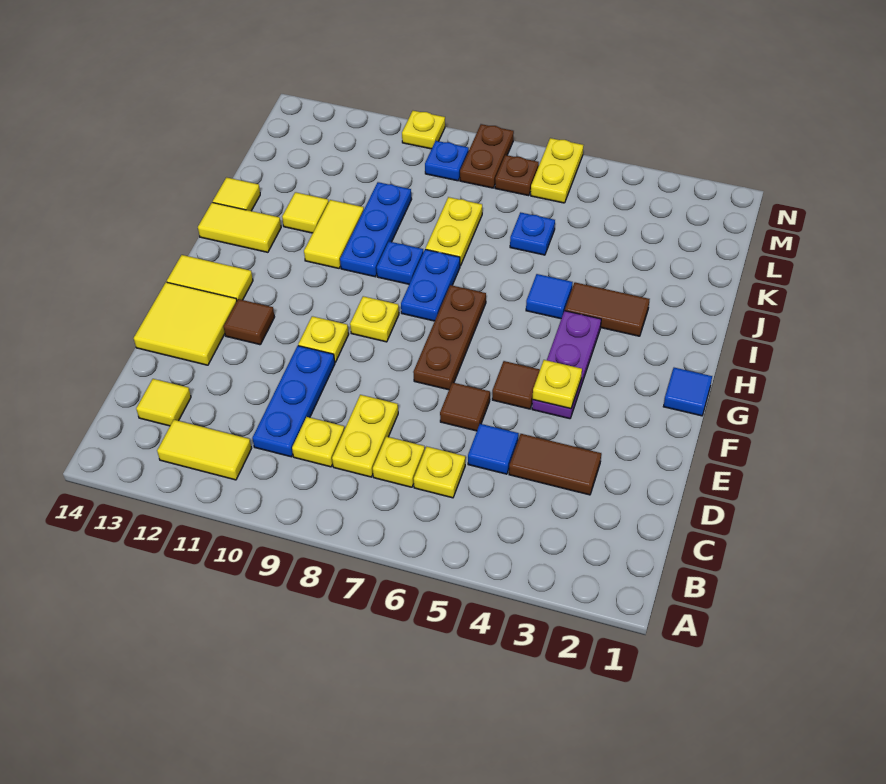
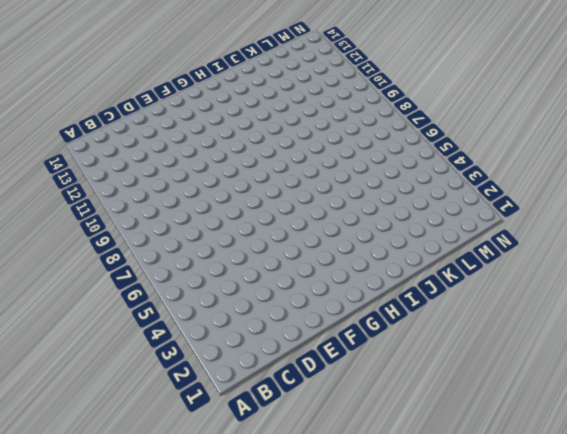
none -> yellow tile B11:B12 level 1
none -> yellow plate C6 level 1
none -> yellow plate C7 level 1
none -> yellow plate C8:D8 level 1

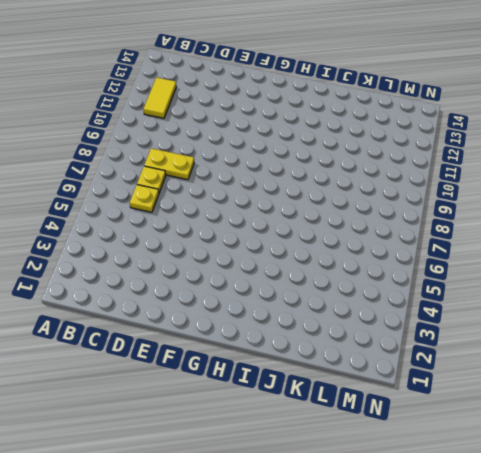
none -> yellow plate C9 level 1
none -> blue plate C10:E10 level 1
none -> yellow tile C13 level 1
none -> brown tile D3:D4 level 1

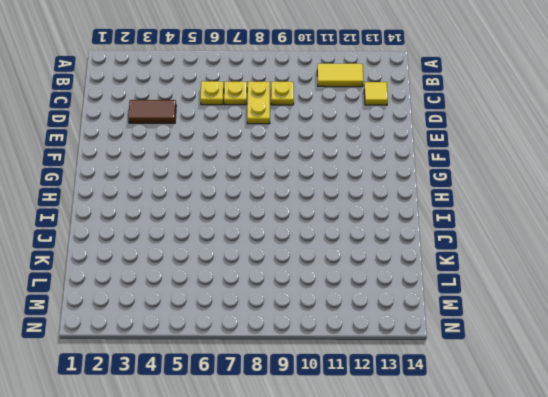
none -> blue plate C10:E10 level 1
none -> blue tile D5 level 1
none -> brown tile E6 level 1
none -> yellow tile E13:F14 level 1

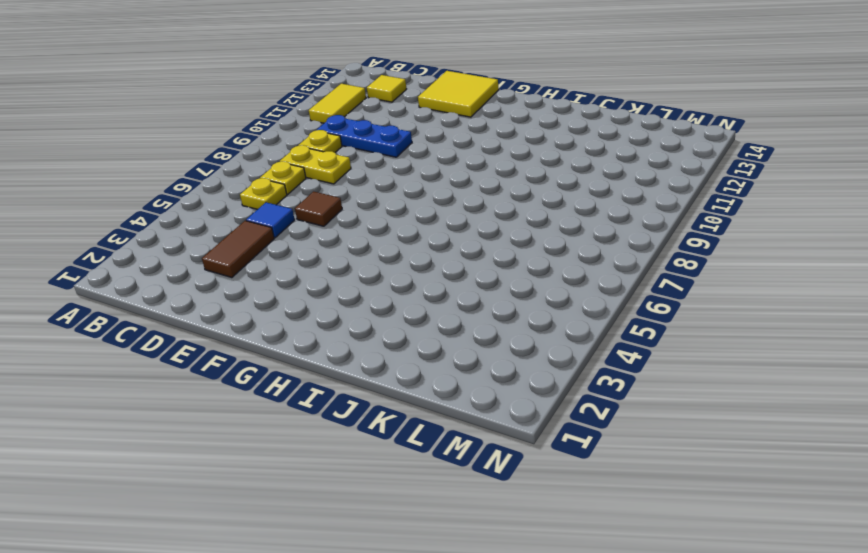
none -> purple plate F4:H4 level 1
none -> brown tile F5 level 1
none -> brown plate F7:H7 level 1
none -> yellow plate F10 level 1

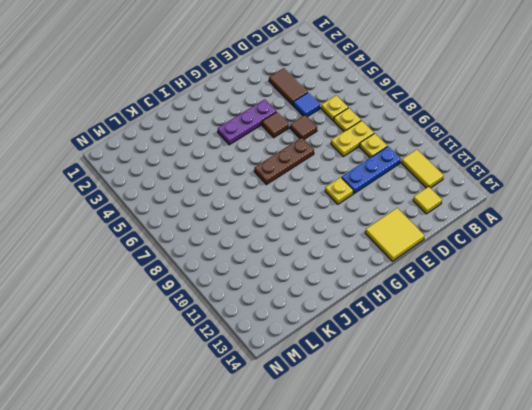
none -> brown tile F12 level 1
none -> blue tile G1 level 1
none -> yellow plate G9 level 1
none -> yellow tile G13:G14 level 1

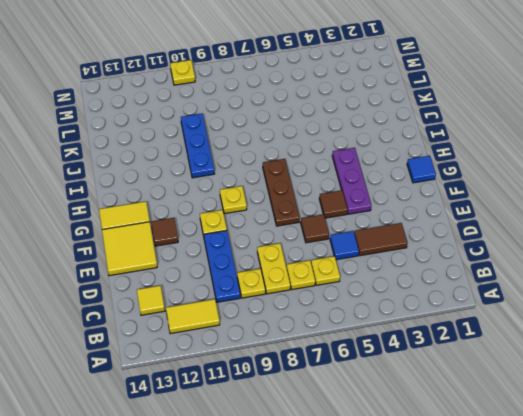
none -> blue plate H8:I8 level 1
none -> brown tile I3:I4 level 1
none -> blue tile I5 level 1
none -> blue plate I9 level 1

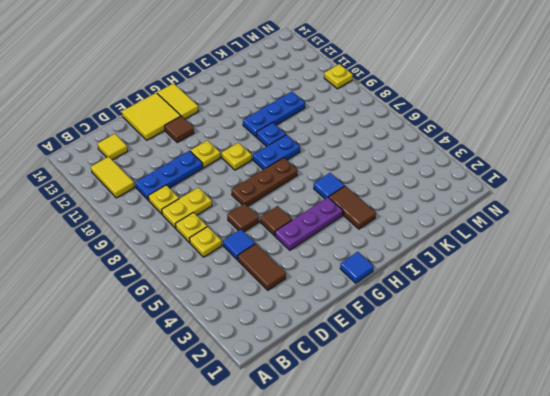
none -> yellow tile I11:J11 level 1
none -> yellow tile I13:I14 level 1
none -> yellow plate J8:K8 level 1
none -> yellow tile J12 level 1

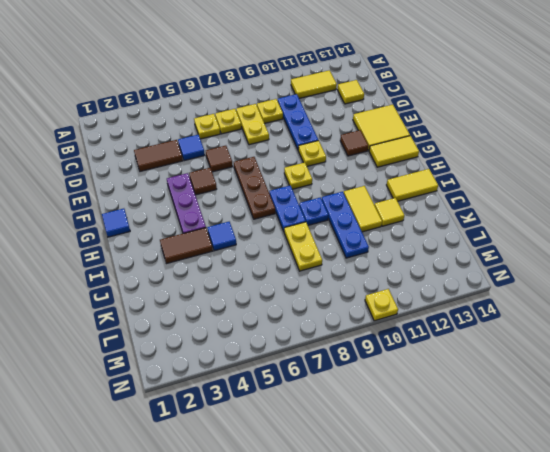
none -> yellow tile J14 level 1
none -> blue plate K6 level 1
none -> yellow plate M6:N6 level 1
none -> brown plate M7 level 1

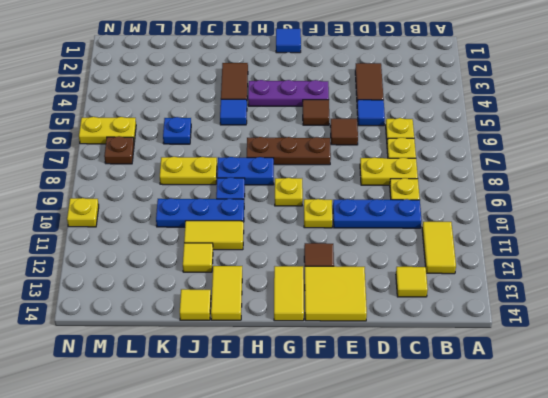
none -> brown plate M8:N8 level 1
none -> blue plate M9 level 1
none -> yellow plate F4 level 2

